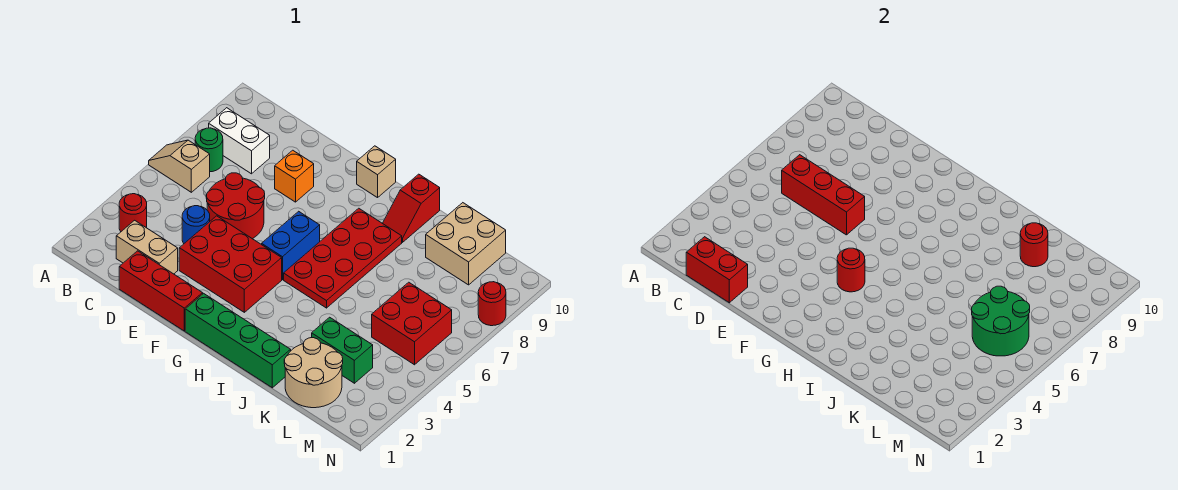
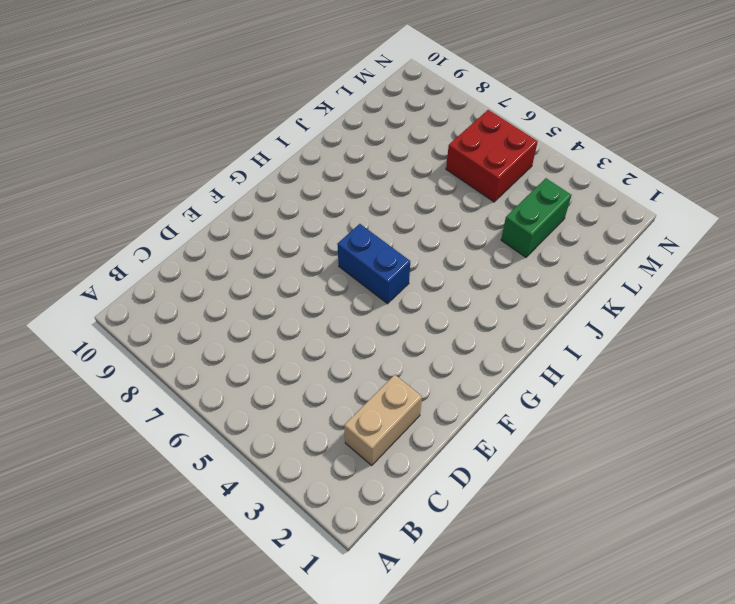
none -> tan slope A6:B6 level 1 top B
none -> red round brick B3 level 1
none -> green round brick B7 level 1

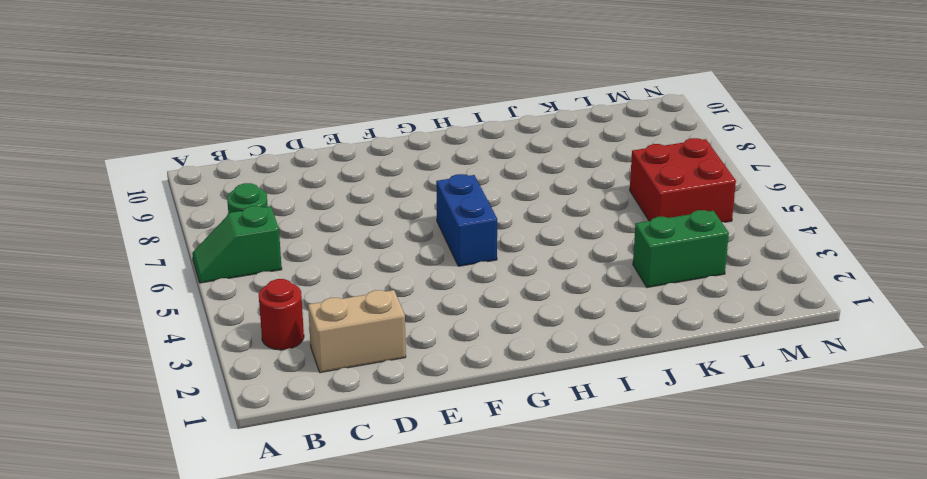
green slope A6:B6 level 1 top B -> tan slope A6:B6 level 1 top B
none -> white brick B8:C8 level 1
none -> red brick D1:F1 level 1
none -> blue round brick D4 level 1

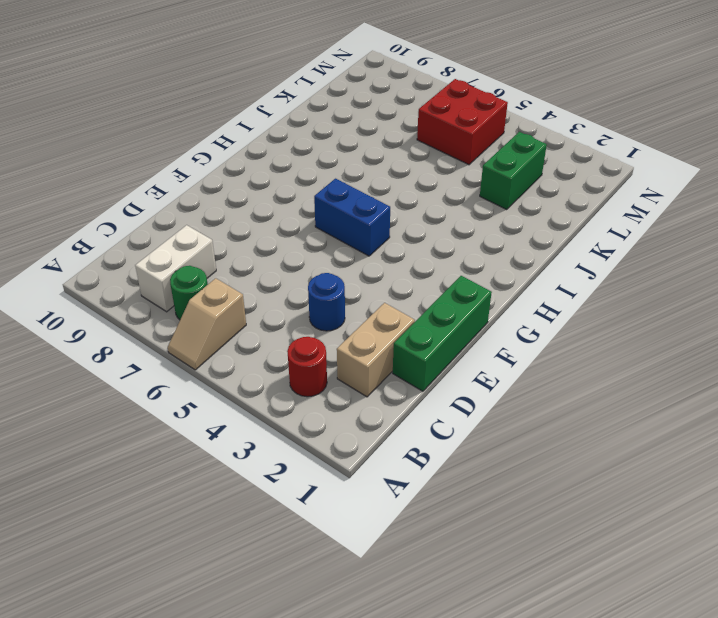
green brick D1:F1 level 1 -> red brick D1:F1 level 1
none -> red round brick D5:E6 level 1
none -> red brick E3:G4 level 1
none -> orange brick E8 level 1

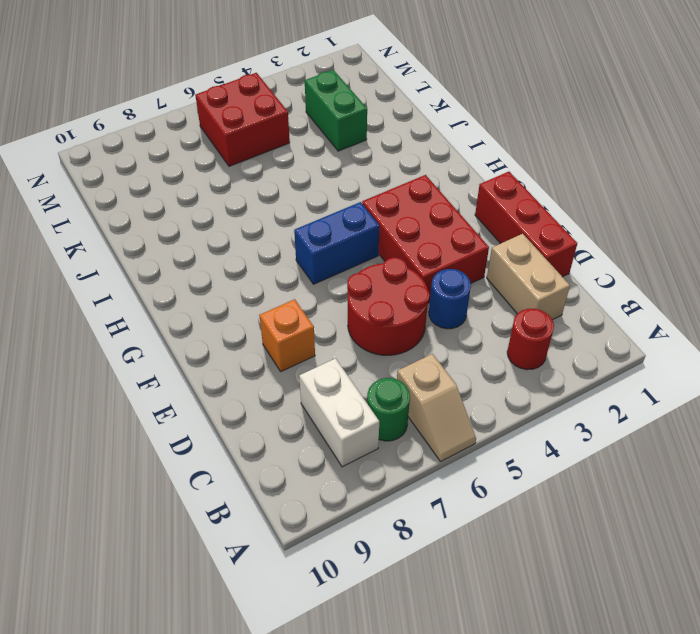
none -> green brick G1:J1 level 1
none -> tan brick G10 level 1
none -> red plate H5:I8 level 1

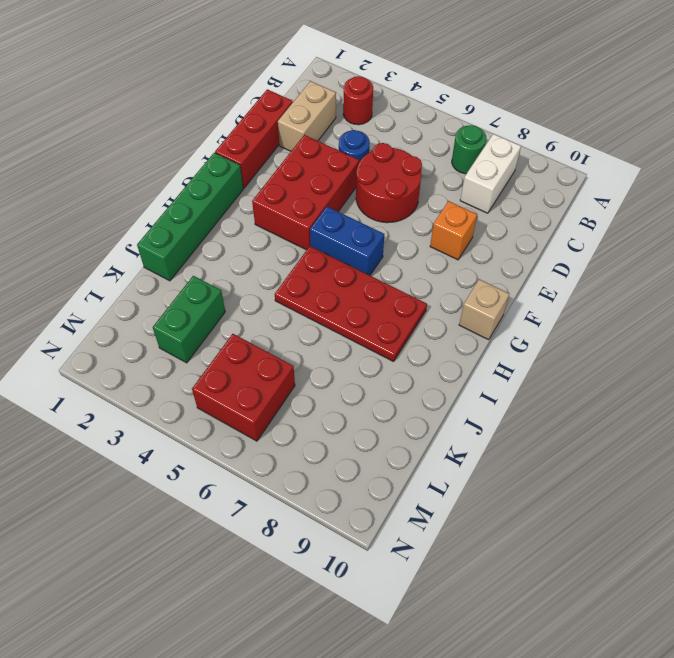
none -> tan slope A6:B6 level 1 top B
none -> red slope I9:I10 level 1 top 10
none -> tan round brick K1:L2 level 1

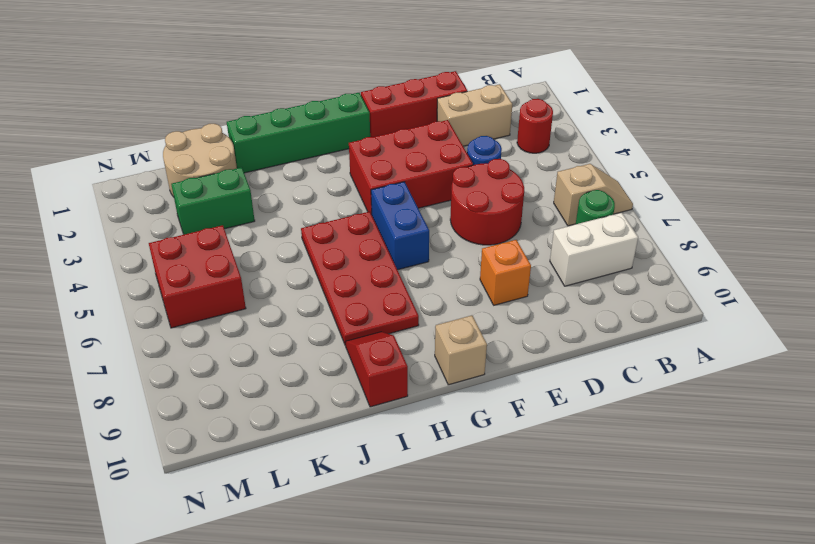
none -> tan brick K9:L10 level 1
none -> red round brick N8 level 1
none -> red brick C1:D1 level 2

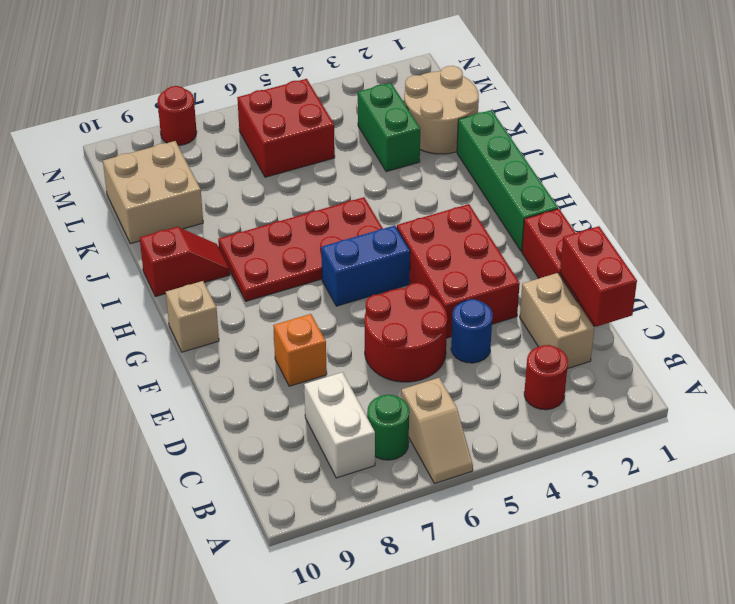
none -> red brick C6:E6 level 2
none -> red round brick G4 level 2
none -> red round brick K9 level 2

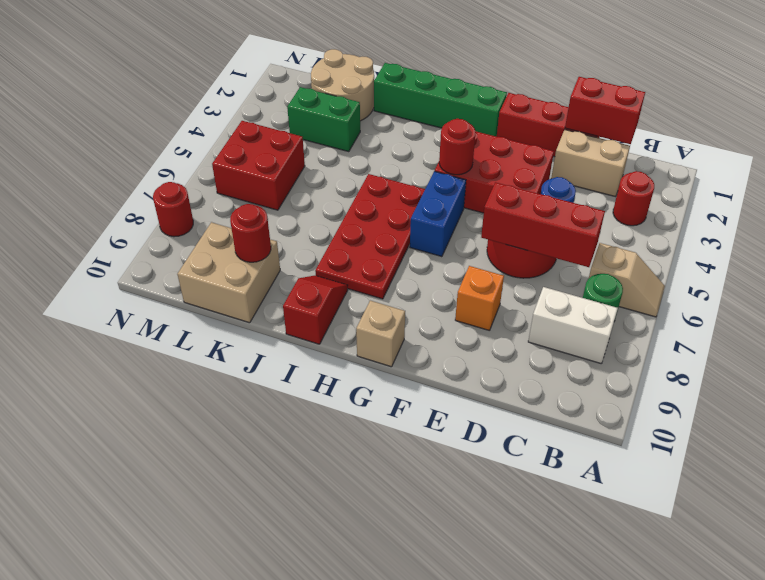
none -> green round brick L5:M6 level 2

